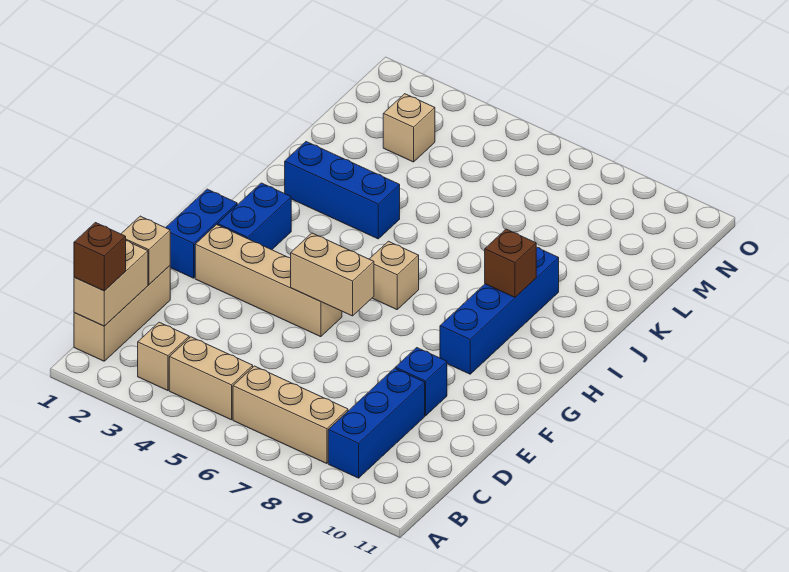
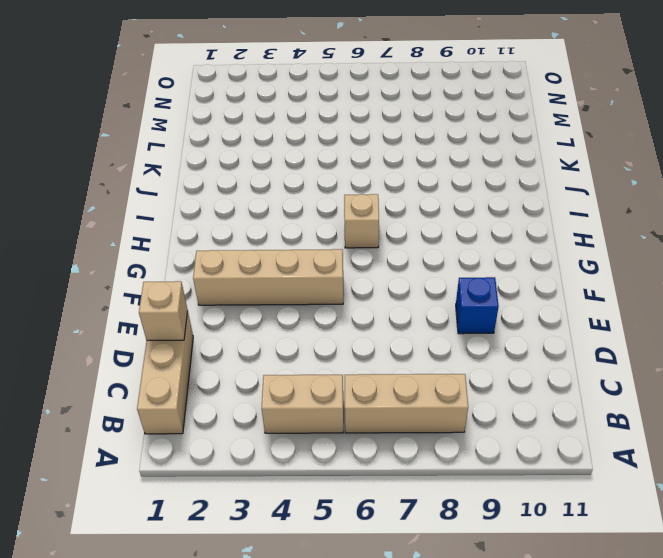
none -> tan brick B3 level 1
none -> blue brick B9:D9 level 1
none -> blue brick F1:G1 level 1

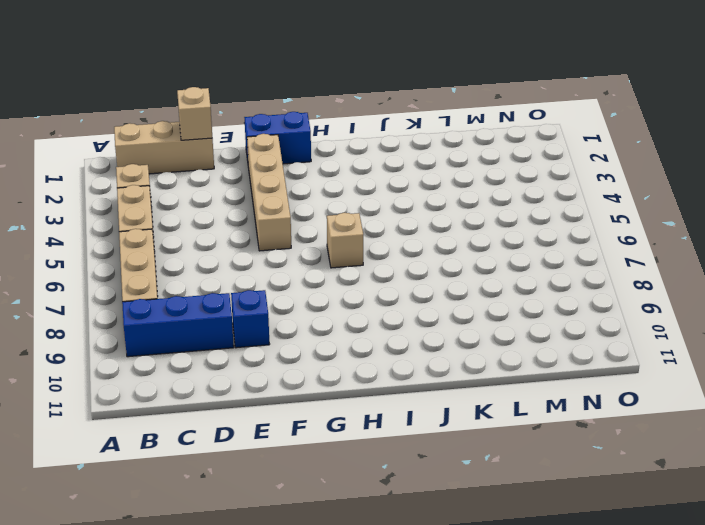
none -> blue brick G2:H2 level 1
none -> blue brick G9:J9 level 1
none -> blue brick J2:J4 level 1

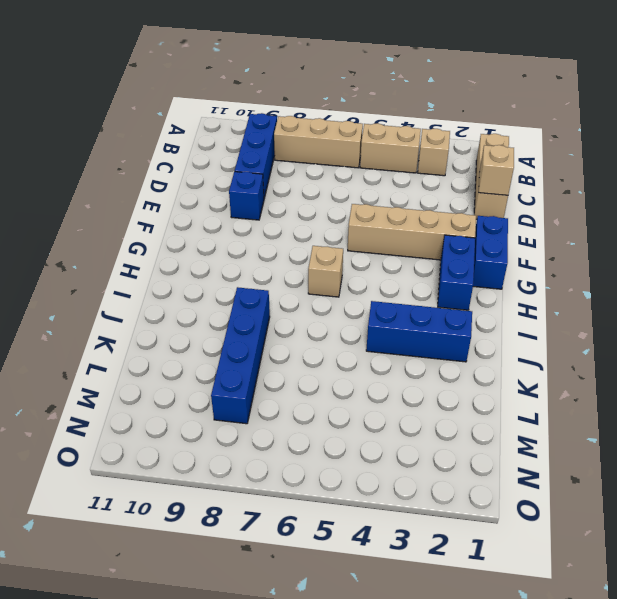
blue brick J8:M8 level 1 -> blue brick G9:J9 level 1
none -> tan brick M3 level 1
none -> tan brick B1:C1 level 2
none -> tan brick F5:F6 level 2

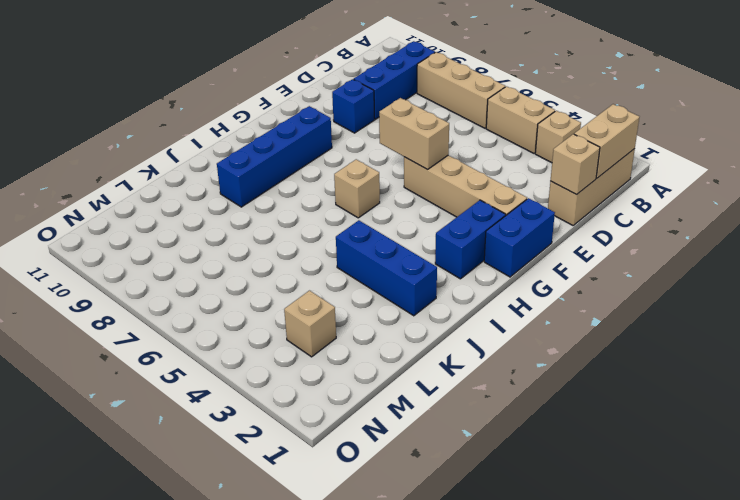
none -> brown brick I9 level 2
none -> brown brick B1 level 3

